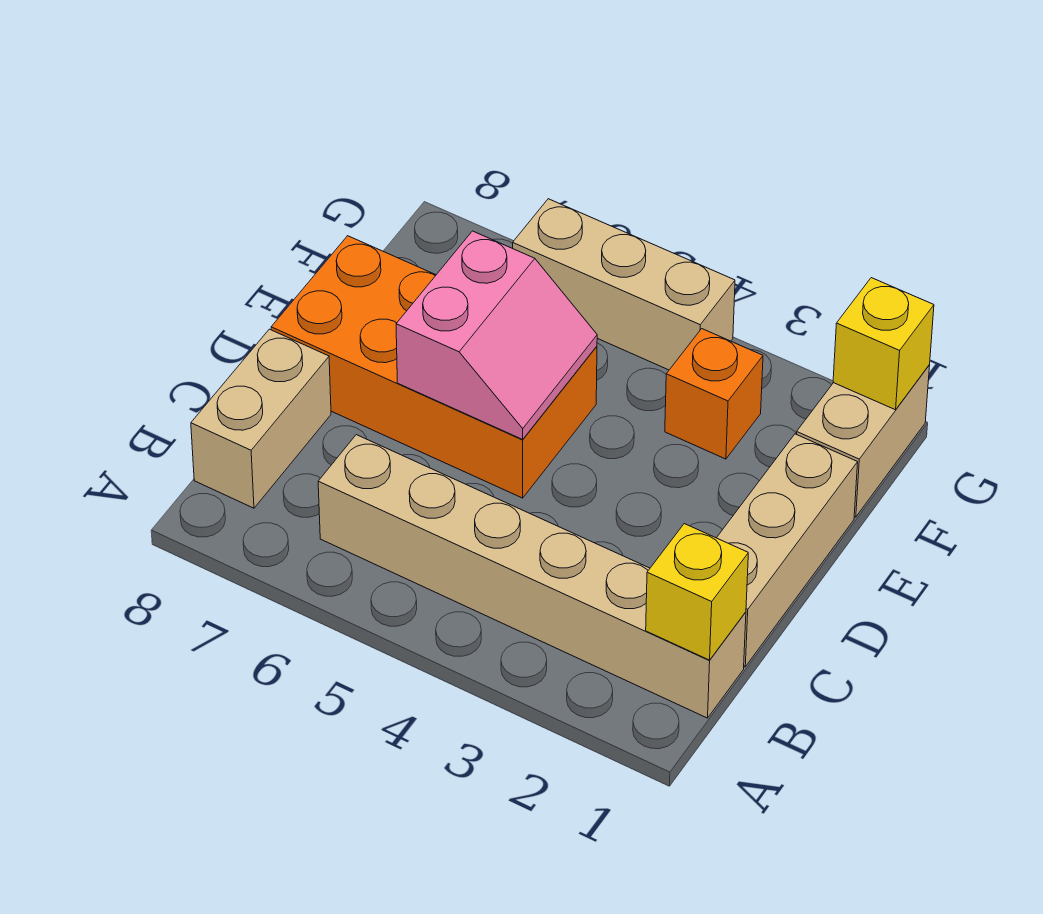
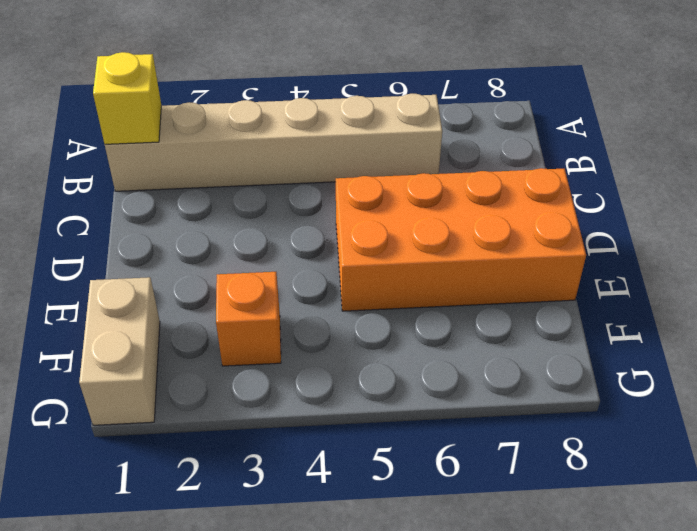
none -> tan brick B8:C8 level 1
none -> tan brick C1:E1 level 1

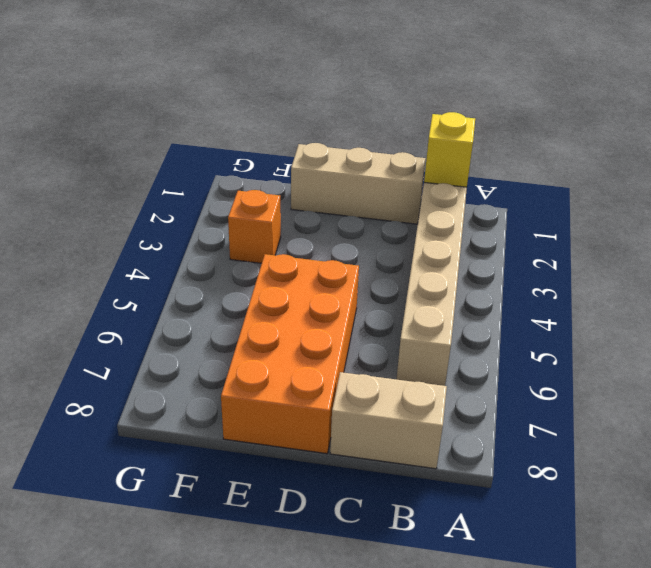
none -> tan brick F1:G1 level 1
none -> tan brick G4:G6 level 1

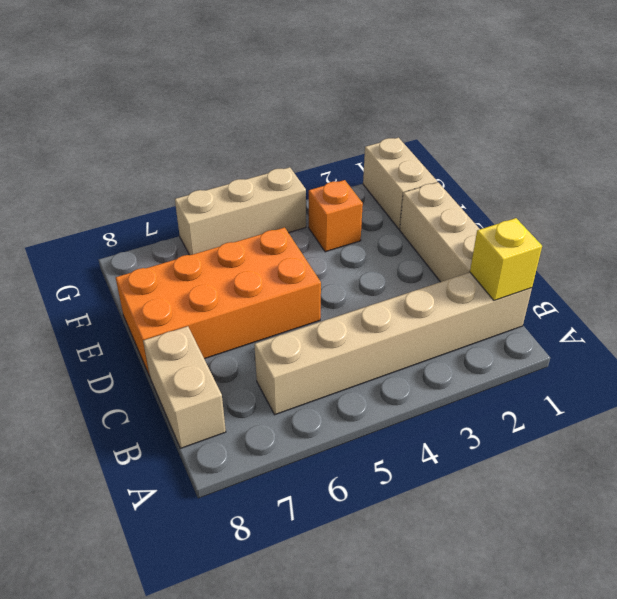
none -> pink slope D5:E6 level 2 top 6
none -> yellow brick G1 level 2

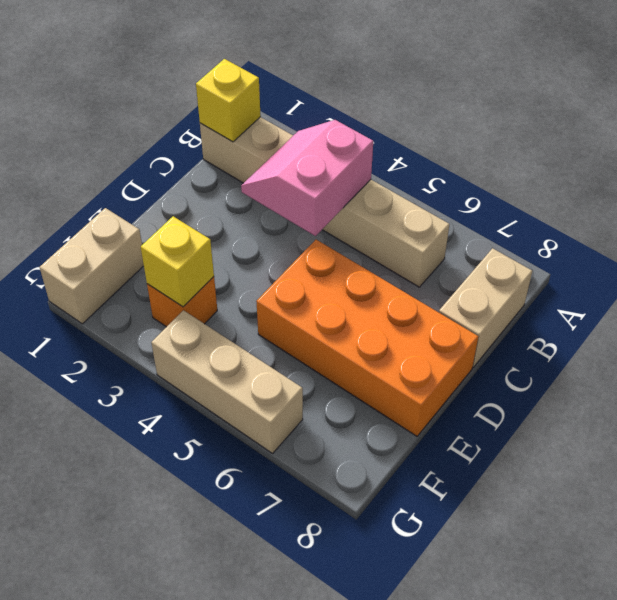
pink slope B3:C4 level 2 top 4 -> pink slope D5:E6 level 2 top 6
yellow brick F3 level 2 -> yellow brick G1 level 2
none -> tan brick C1:E1 level 1

